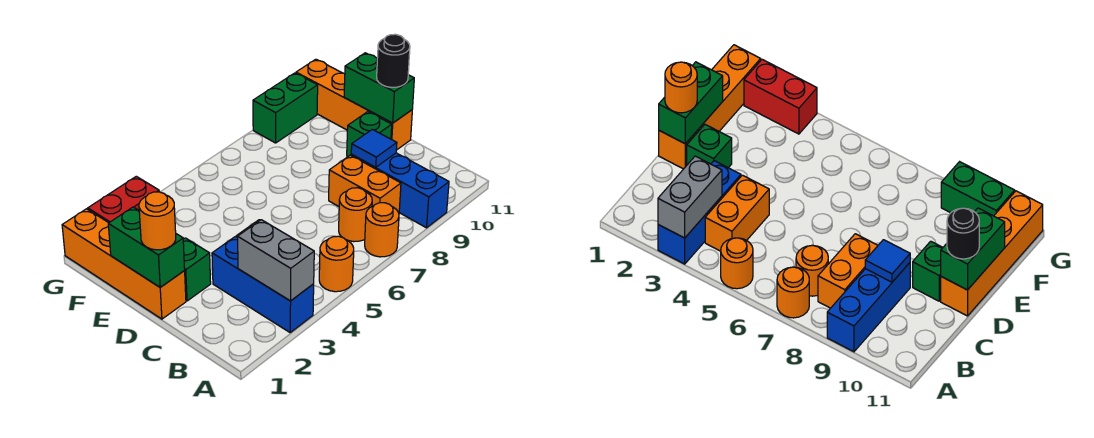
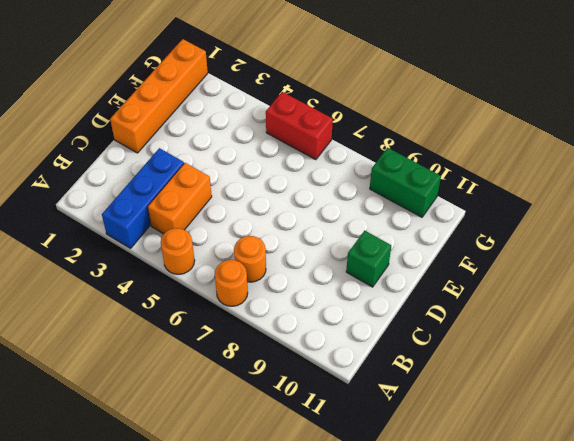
red brick G5:G6 level 1 -> red brick G2:G3 level 1
none -> blue brick A9:C9 level 1
none -> orange brick B8:C8 level 1
none -> green brick D2 level 1

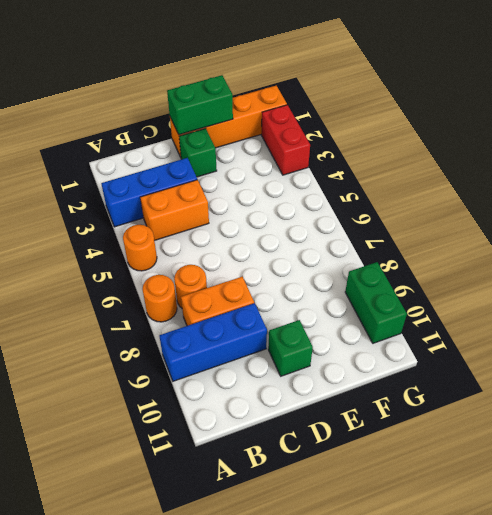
none -> orange brick D11:G11 level 1
none -> grey brick A3:B3 level 2
none -> blue tile C9 level 2

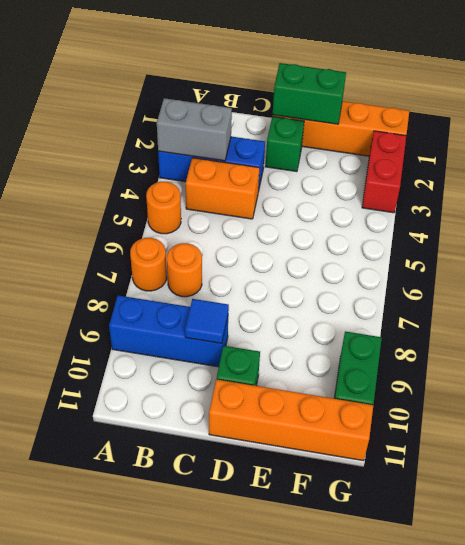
none -> orange brick B8:C8 level 1
none -> green brick D11:E11 level 2
none -> orange round brick D1 level 3

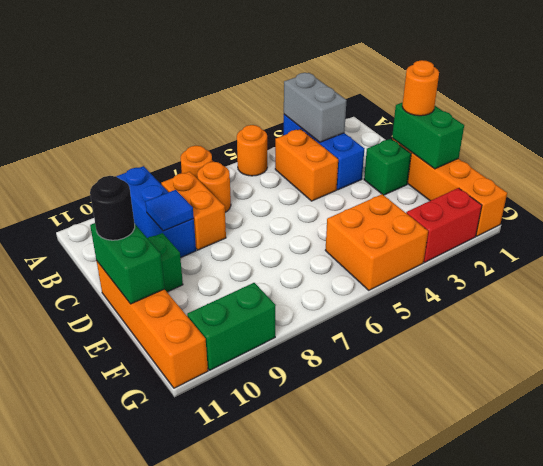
orange brick F4:G5 level 1 -> none

